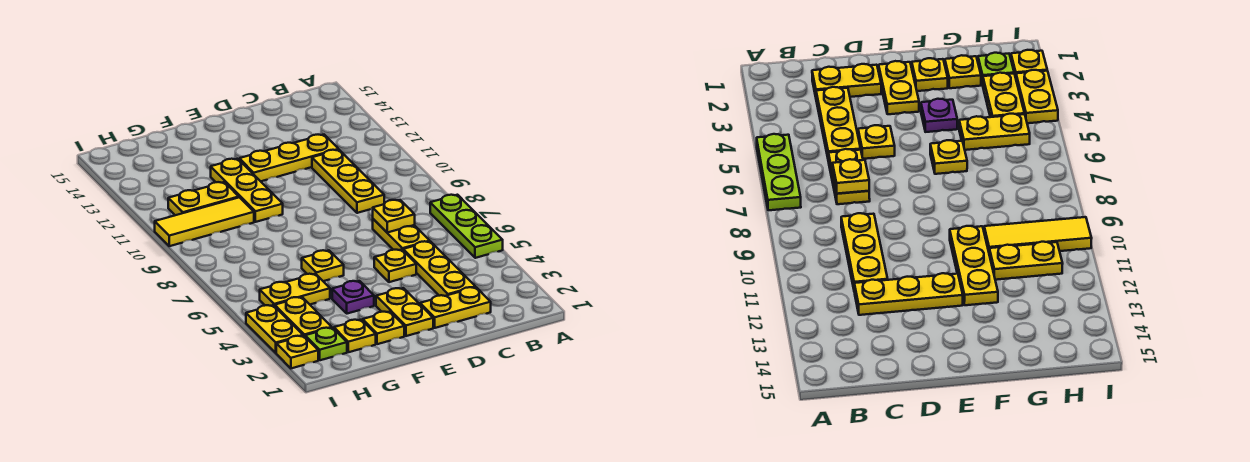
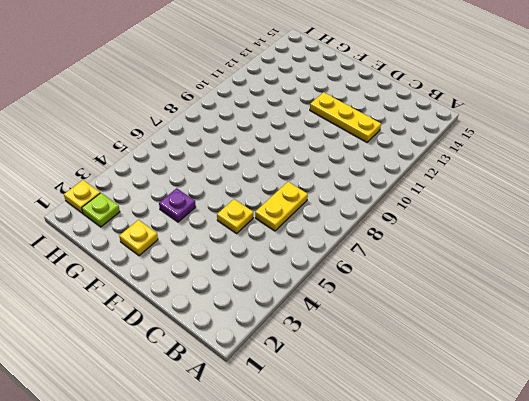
none -> lime plate A5:A7 level 1
none -> yellow plate C2:D2 level 1
none -> yellow plate C3:C5 level 1

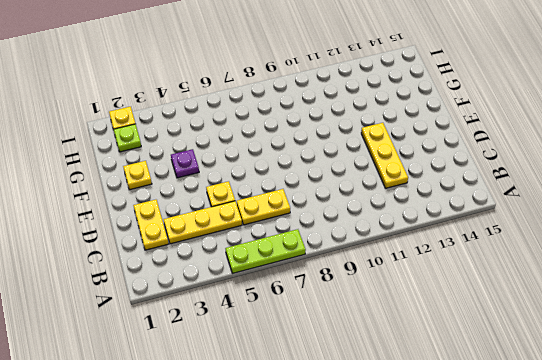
none -> yellow plate C9:C11 level 1
none -> yellow plate E2:E3 level 1
none -> yellow plate F6 level 1

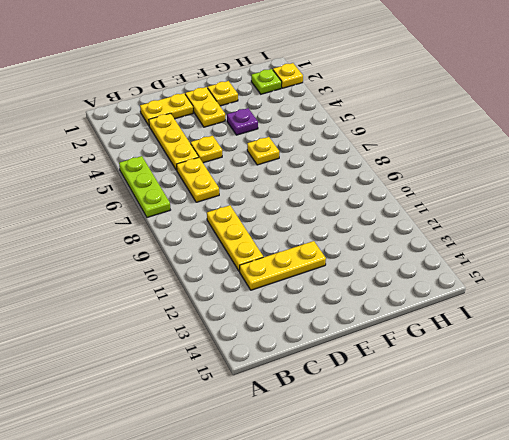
none -> yellow plate F10:F12 level 1
none -> yellow plate G2 level 1
none -> yellow plate G5:H5 level 1

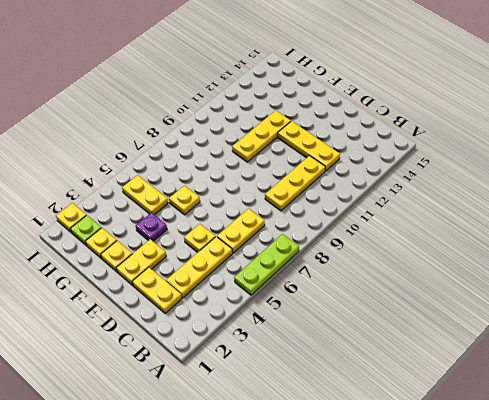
none -> yellow tile G10:I10 level 1
none -> yellow plate G11:H11 level 1
none -> yellow plate H3:H4 level 1

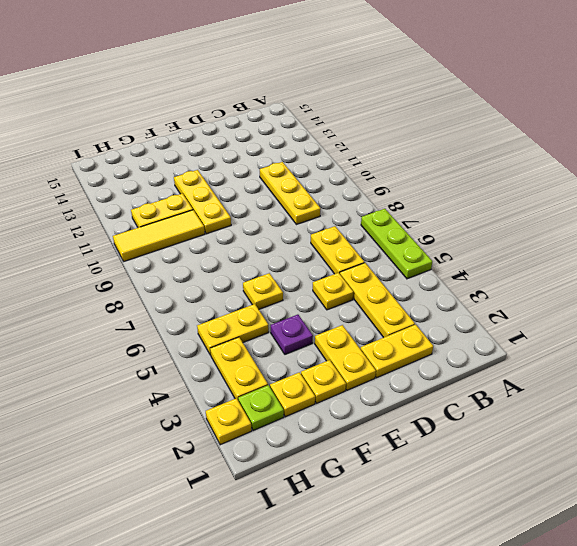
none -> yellow plate C12:E12 level 1
none -> yellow plate I3:I4 level 1
none -> yellow plate C7 level 2

